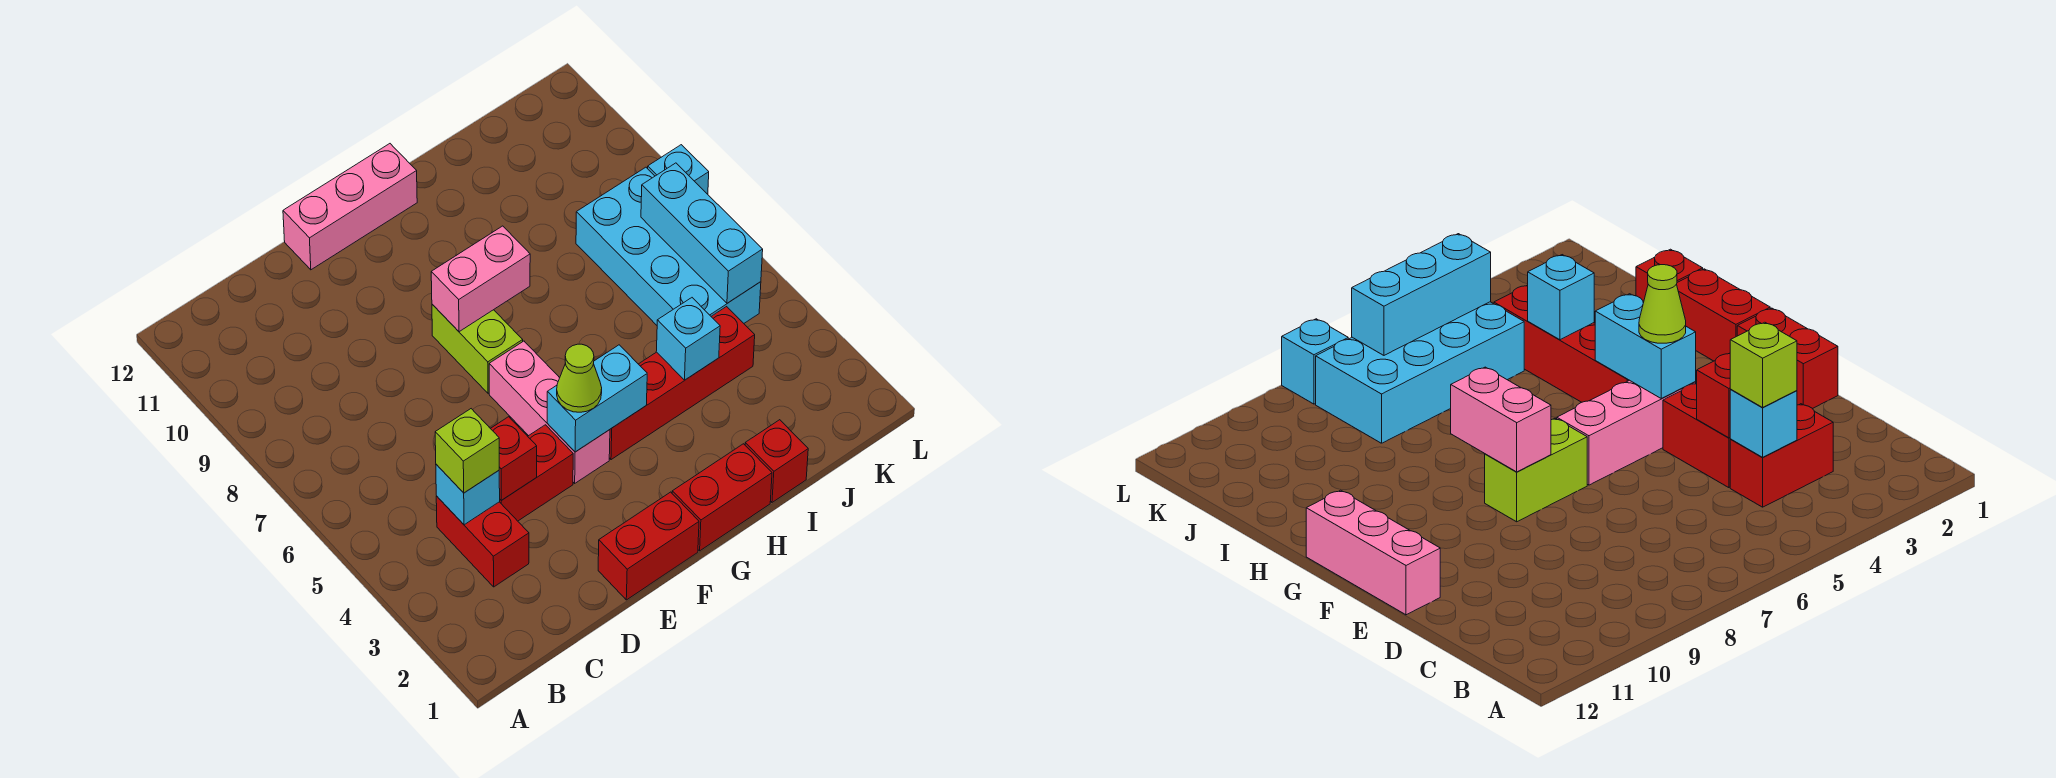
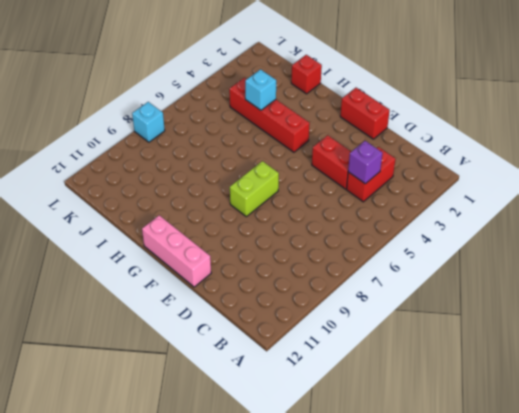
purple brick C4 level 2 -> cyan brick C4 level 2
none -> pink brick F4:F6 level 1
none -> red brick G1:H1 level 1
none -> cyan brick J5:K8 level 1

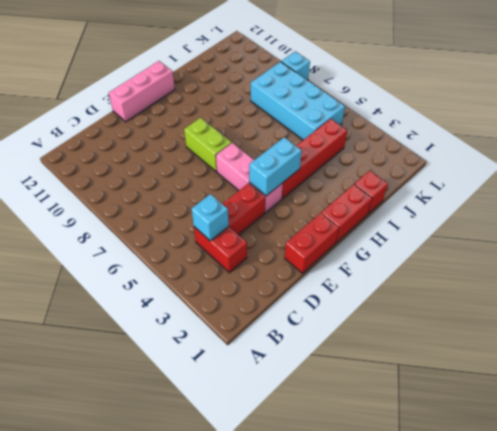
none -> red brick D4 level 2
none -> pink brick F8:G8 level 2
none -> cyan brick I4 level 2

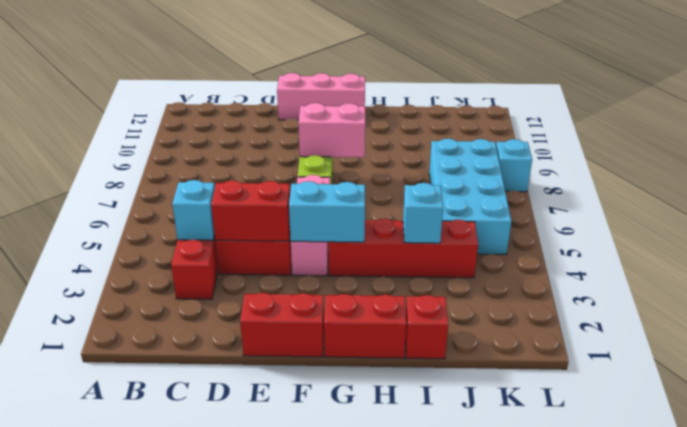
red brick D4:E4 level 2 -> red brick D4 level 2
none -> cyan brick K5:K7 level 2
none -> lime brick C4 level 3
none -> lime cone F4 level 3

